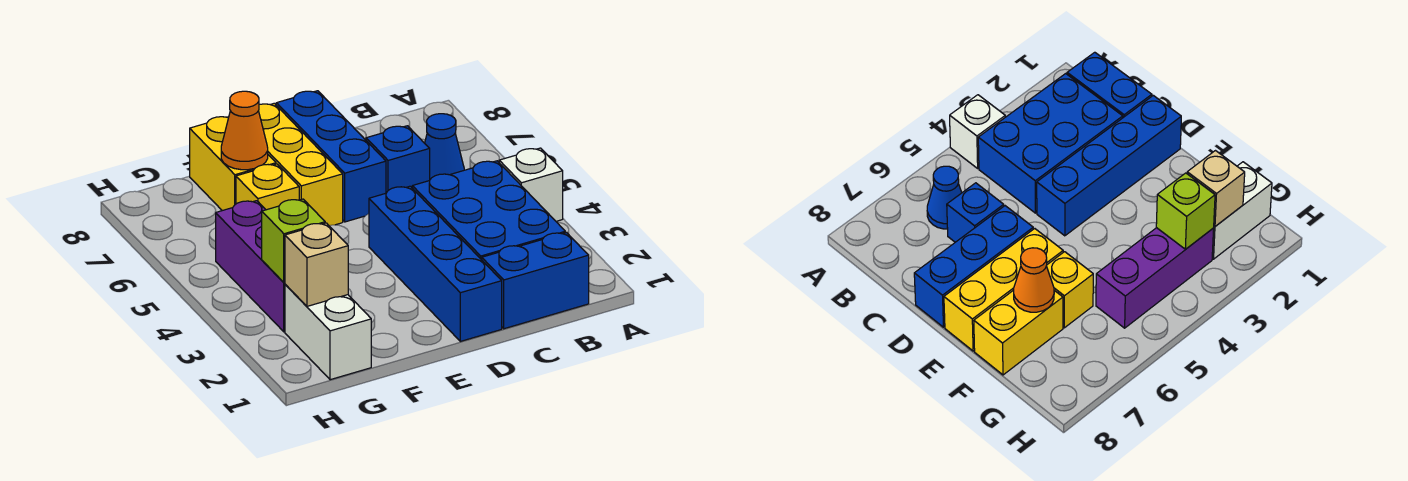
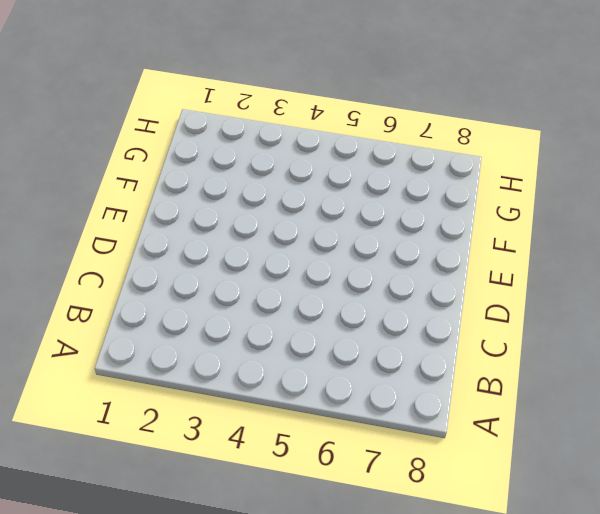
none -> white brick A4 level 1
none -> blue brick B1:C1 level 1
none -> blue brick B2:C4 level 1

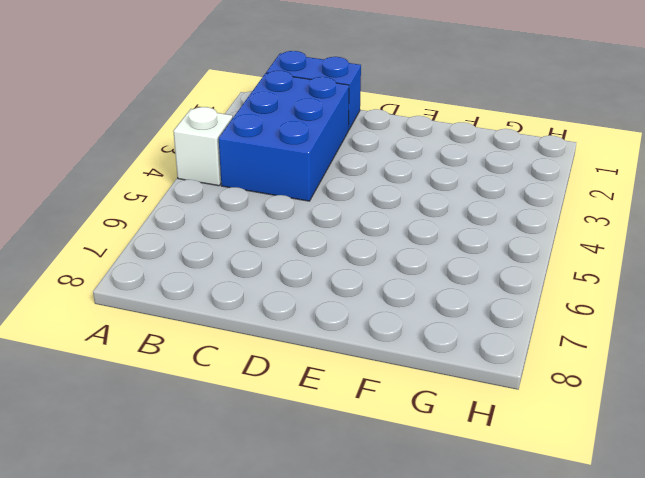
none -> blue cone B6 level 1
none -> blue brick C6 level 1
none -> blue brick D1:D4 level 1

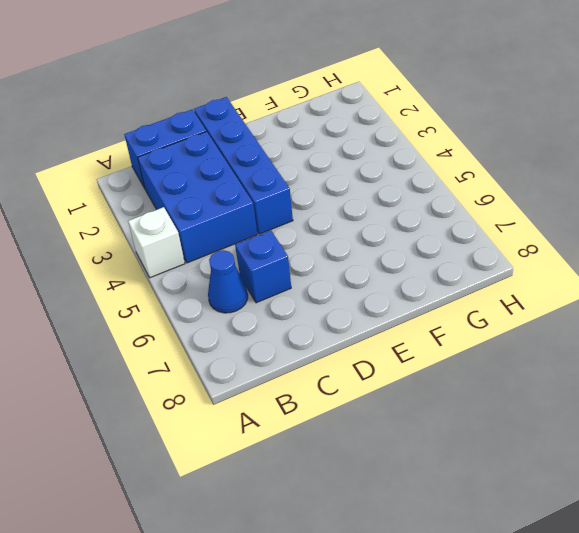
none -> blue brick D6:D8 level 1
none -> yellow brick E6:E8 level 1
none -> yellow brick F6 level 1

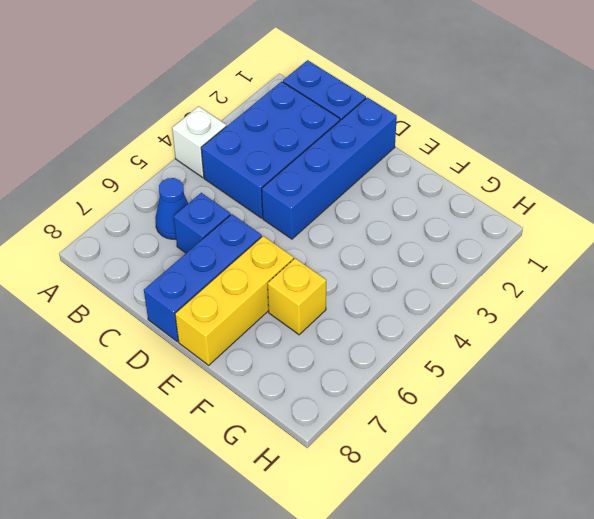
none -> yellow brick F7:F8 level 1
none -> white brick G1:G2 level 1
none -> purple brick G3:G5 level 1

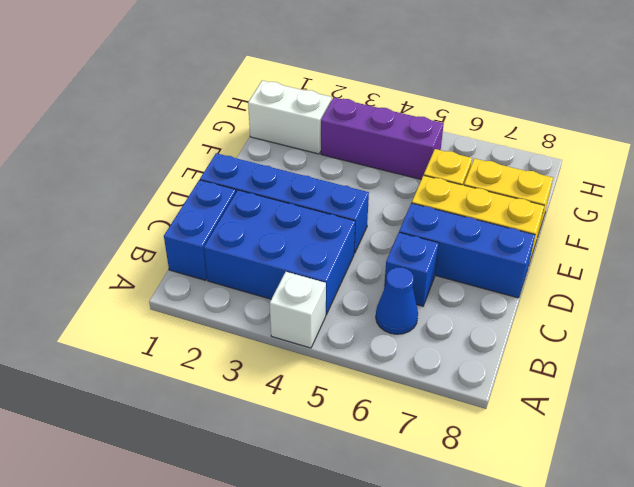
none -> orange cone F7 level 2
none -> tan brick G2 level 2
none -> lime brick G3 level 2

